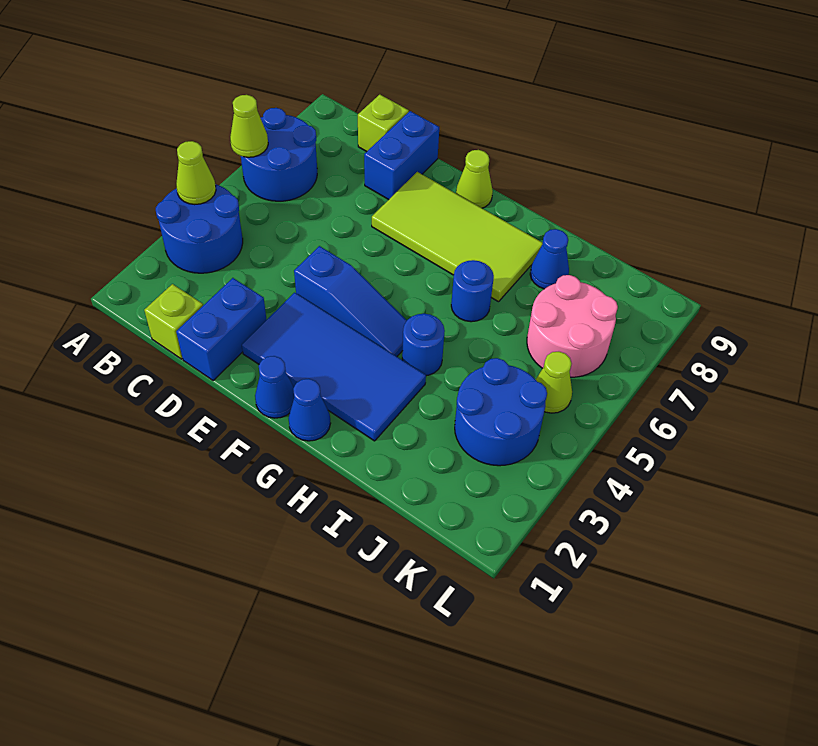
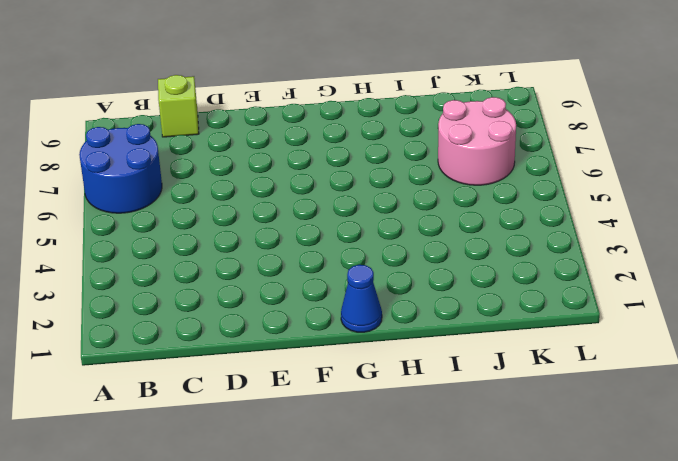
none -> blue round brick A3:B4 level 1
none -> lime brick C1 level 1
none -> blue brick D1:D2 level 1

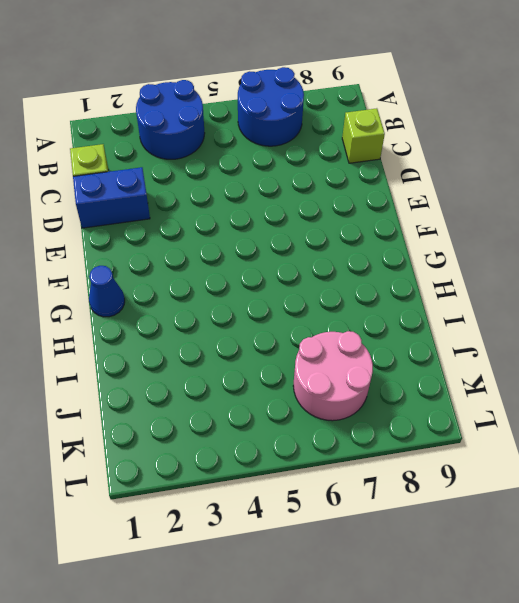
none -> blue brick D8:D9 level 1
none -> blue tile E2:H3 level 1
none -> blue slope E4:G4 level 1 top E

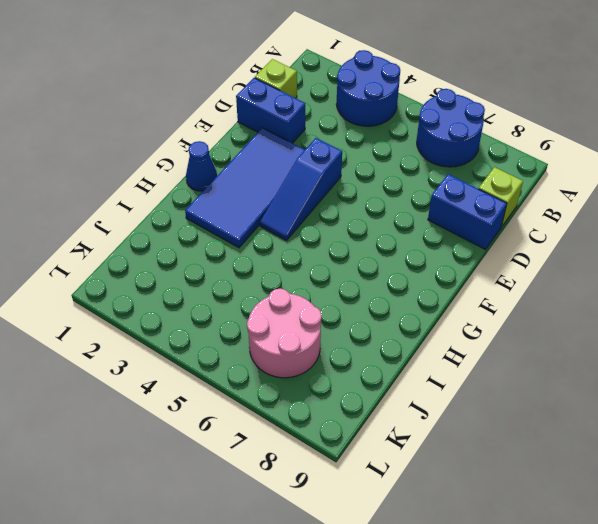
none -> lime tile E7:H8 level 1
none -> blue cone F1 level 1
none -> lime cone F9 level 1

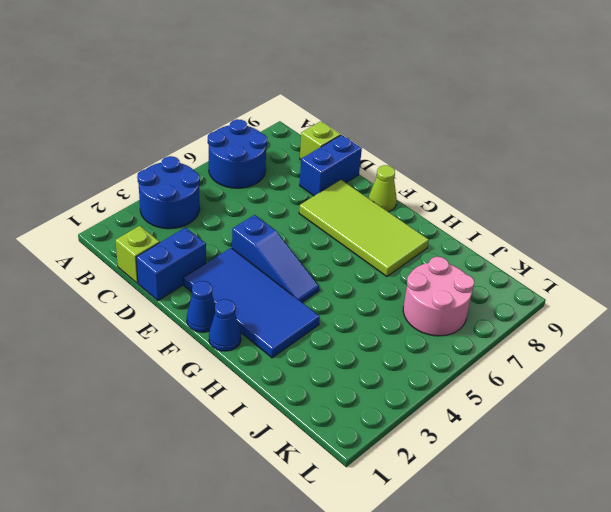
none -> blue round brick H4 level 1
none -> blue round brick H6 level 1
none -> blue cone I8 level 1

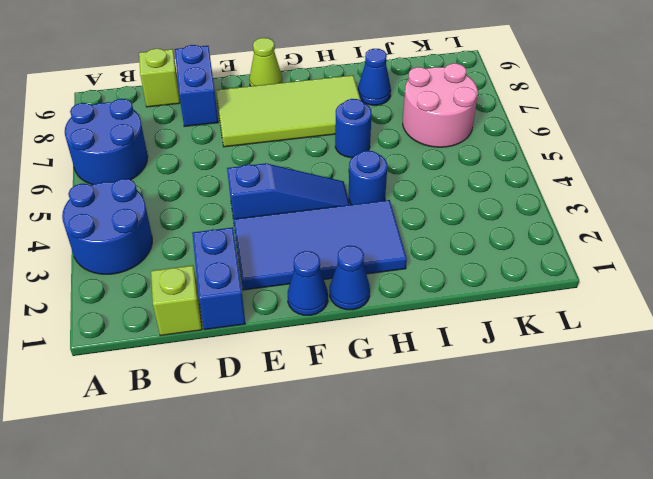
none -> blue round brick J3:K4 level 1
none -> lime cone K5 level 1
none -> lime cone A4 level 2

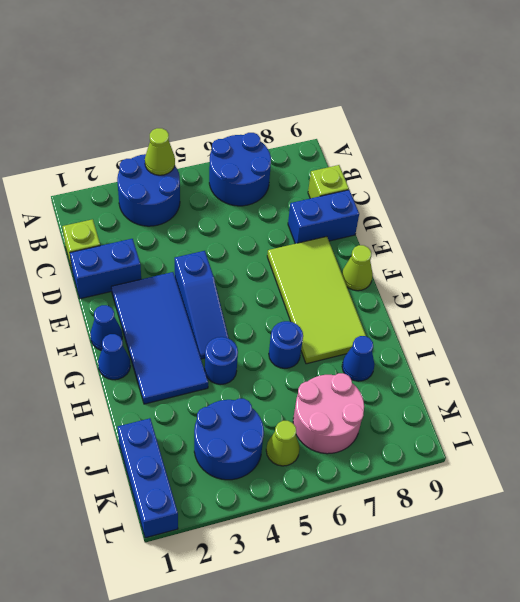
blue brick J1:L1 level 1 -> none
none -> lime cone A6 level 2

